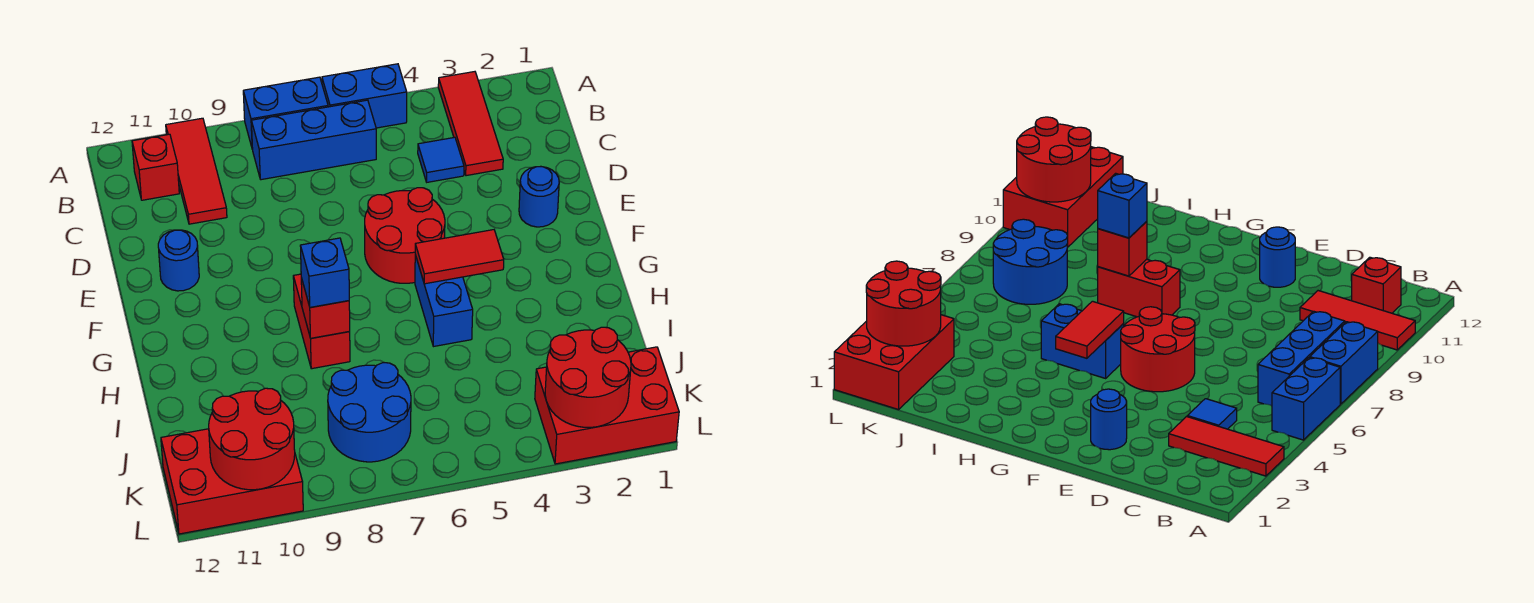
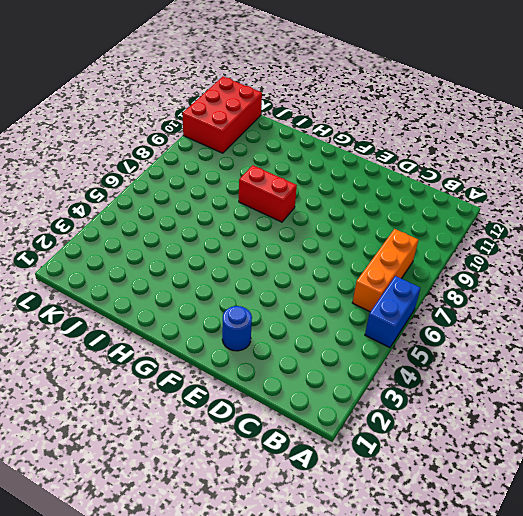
orange brick B6:B8 level 1 -> blue brick B6:B8 level 1
none -> red tile A3:C3 level 1
none -> blue brick A7:A8 level 1
none -> red tile A10:C10 level 1

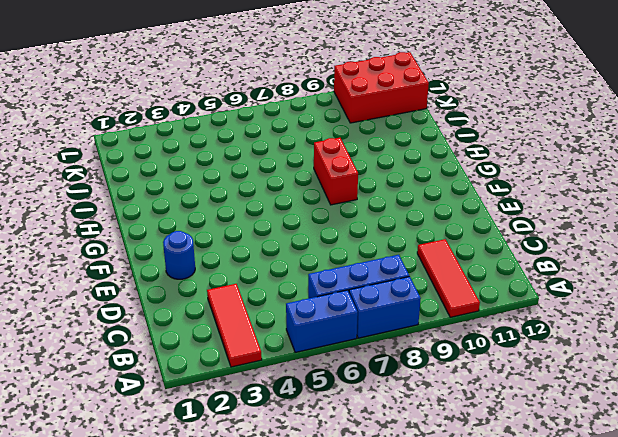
none -> red brick B11 level 1
none -> blue tile C4 level 1
none -> red round brick E5:F6 level 1

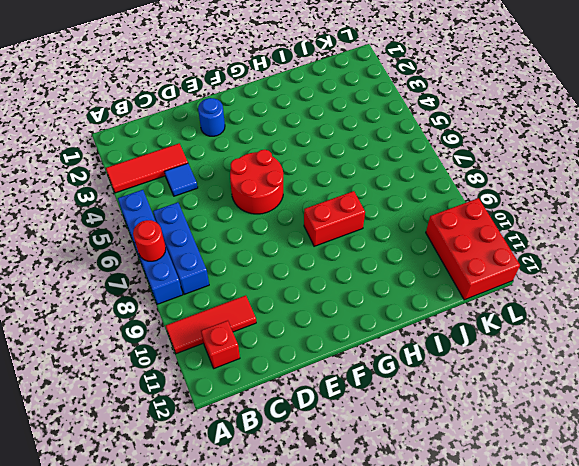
red round brick A7 level 2 -> none
none -> blue round brick E11 level 1
none -> blue brick G5:H5 level 1
none -> blue round brick J7:K8 level 1

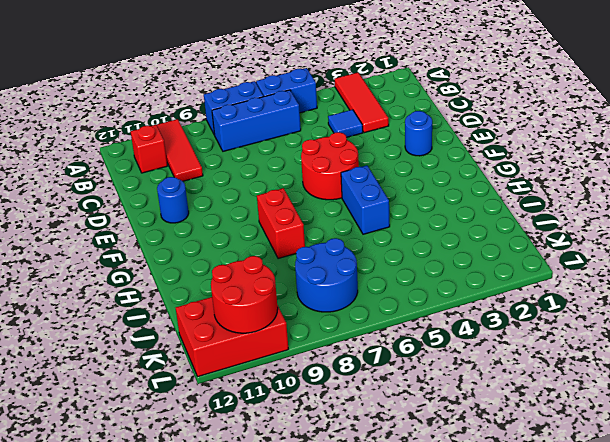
none -> red brick K1:L3 level 1
none -> red tile G4:G5 level 2
none -> red brick H8 level 2

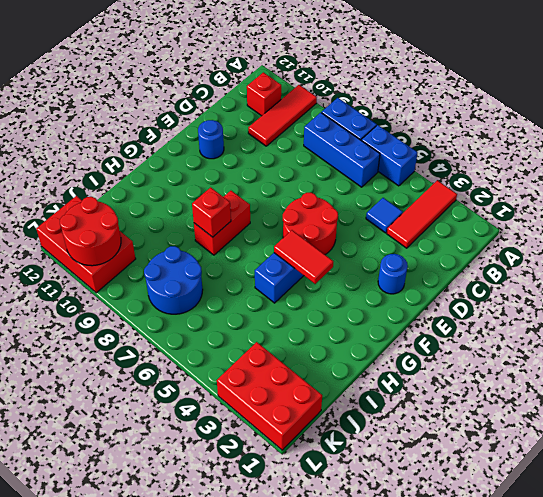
none -> red round brick K2:L3 level 2
none -> blue brick H8 level 3

